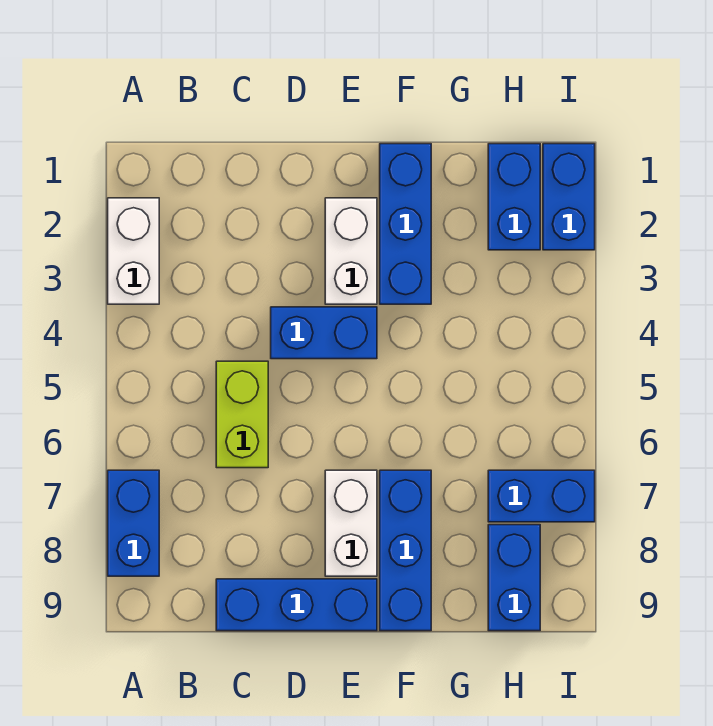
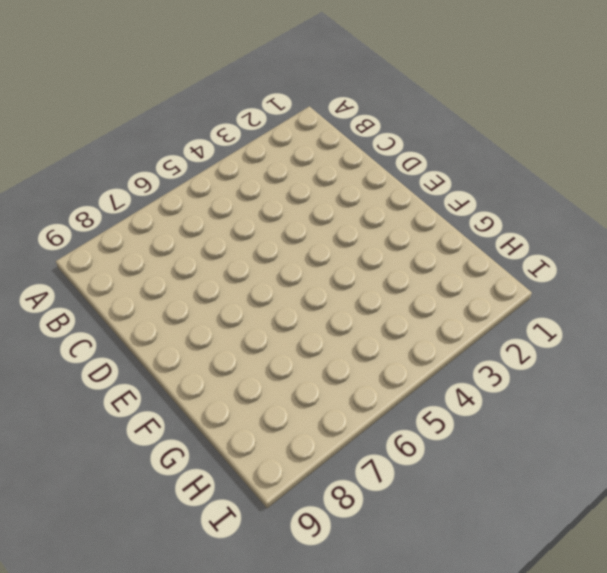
none -> white brick A2:A3 level 1
none -> blue brick A7:A8 level 1
none -> lime brick C5:C6 level 1

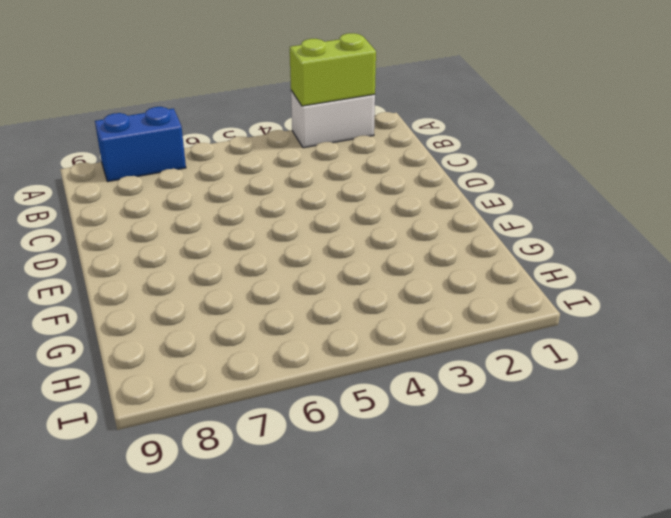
lime brick A2:A3 level 2 -> lime brick C5:C6 level 1
none -> blue brick C9:E9 level 1
none -> blue brick D4:E4 level 1
none -> white brick E2:E3 level 1

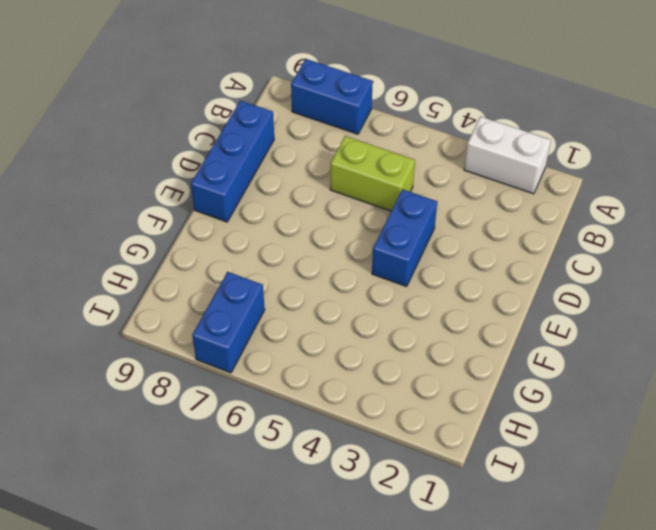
none -> white brick E2:E3 level 1
none -> white brick E7:E8 level 1
none -> blue brick F1:F3 level 1

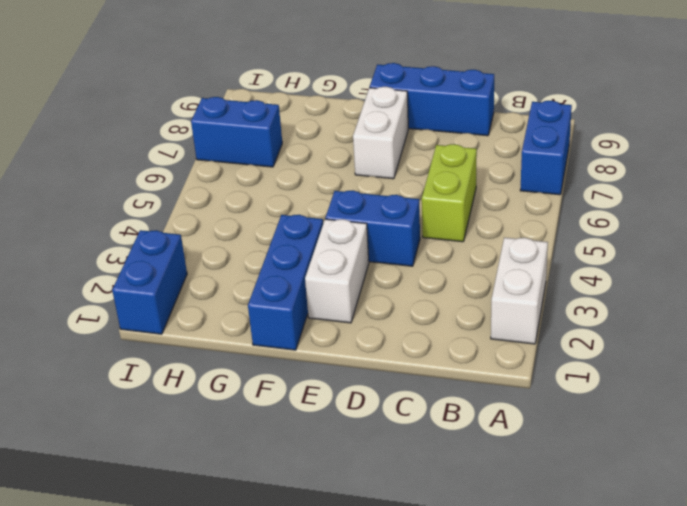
none -> blue brick F7:F9 level 1
none -> blue brick H1:H2 level 1
none -> blue brick H8:H9 level 1

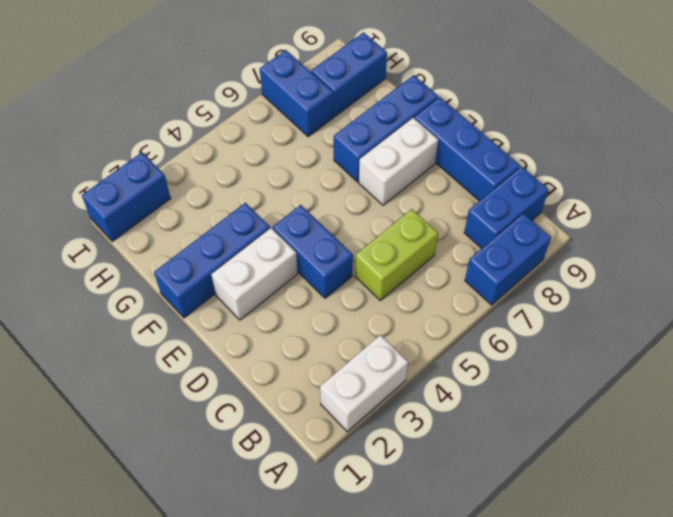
blue brick B8:B9 level 1 -> blue brick H1:H2 level 1

